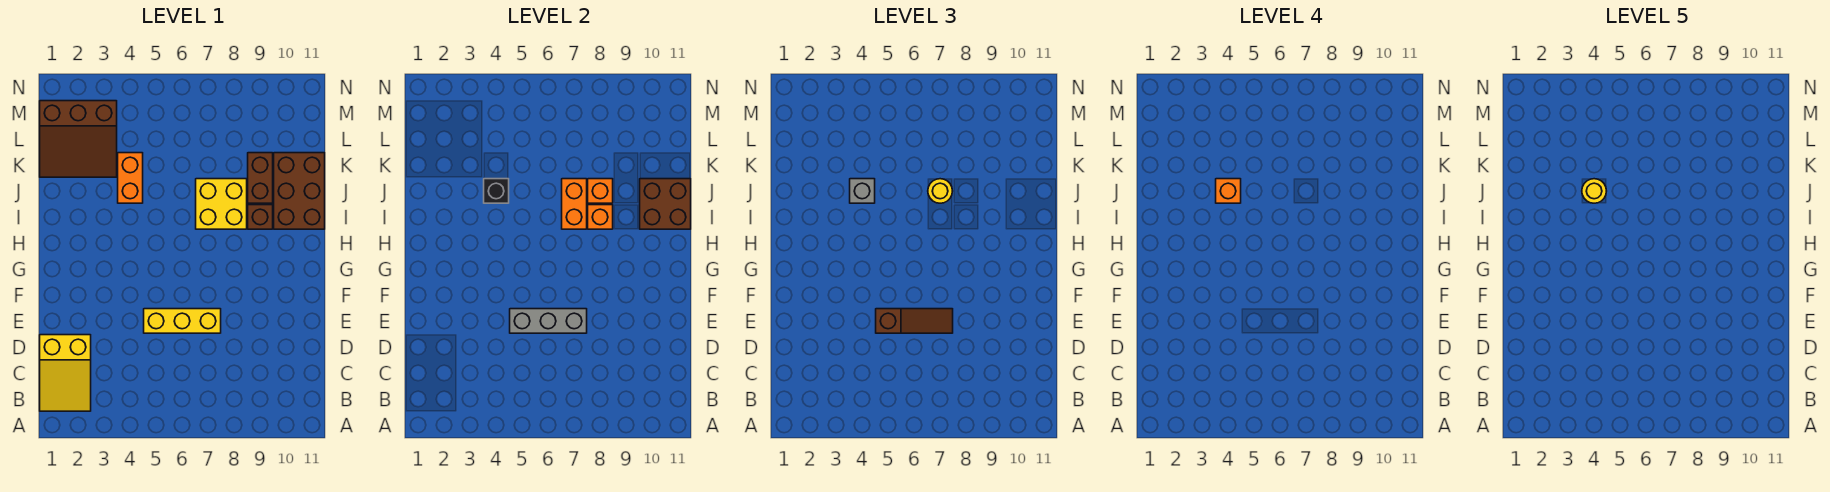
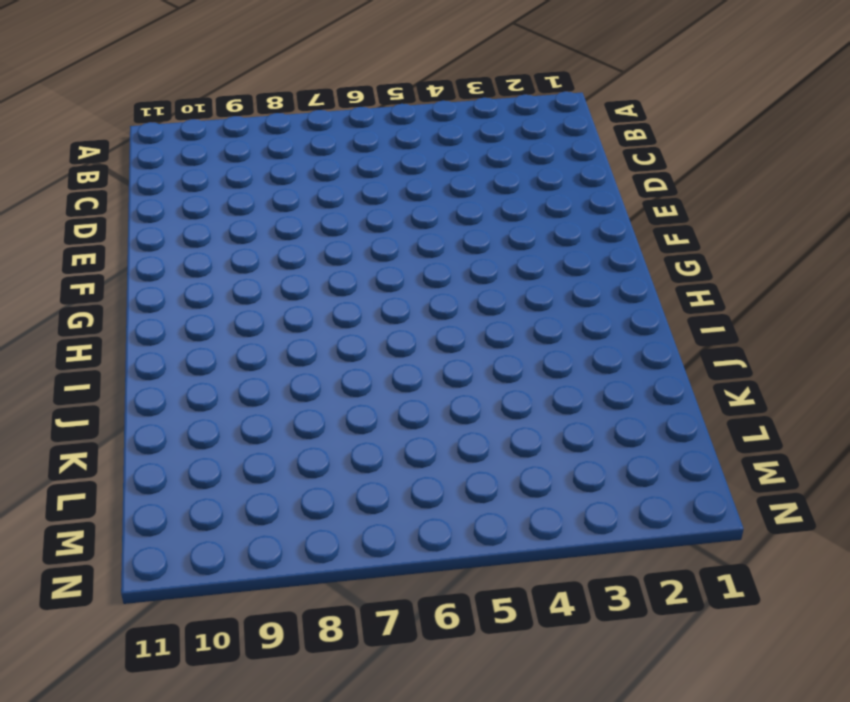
none -> yellow slope B1:D2 level 1 top D
none -> yellow brick E5:E7 level 1
none -> yellow brick I7:J8 level 1

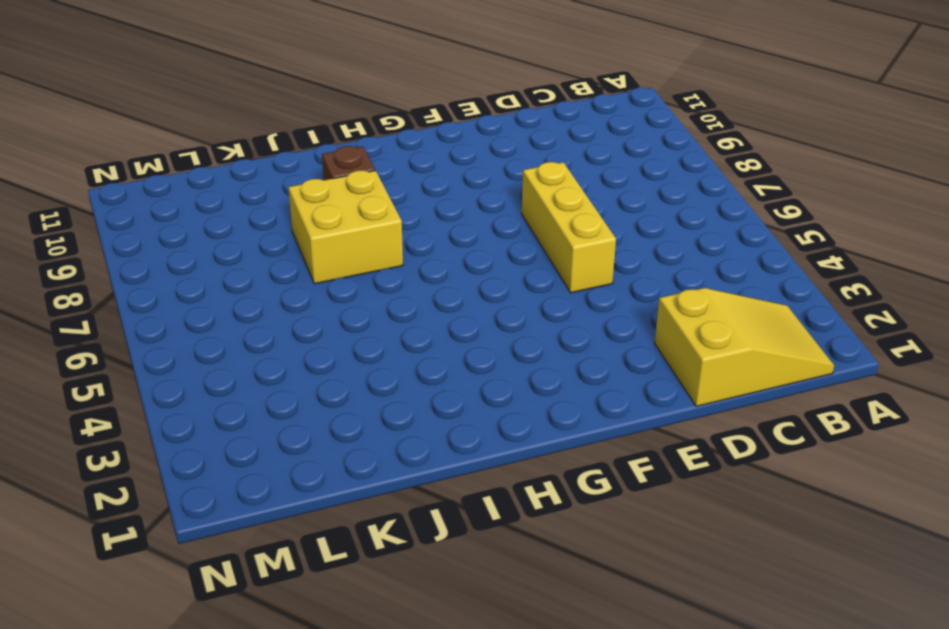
none -> brown brick I10:K11 level 1
none -> orange brick J4:K4 level 1
none -> brown brick J9:K9 level 1

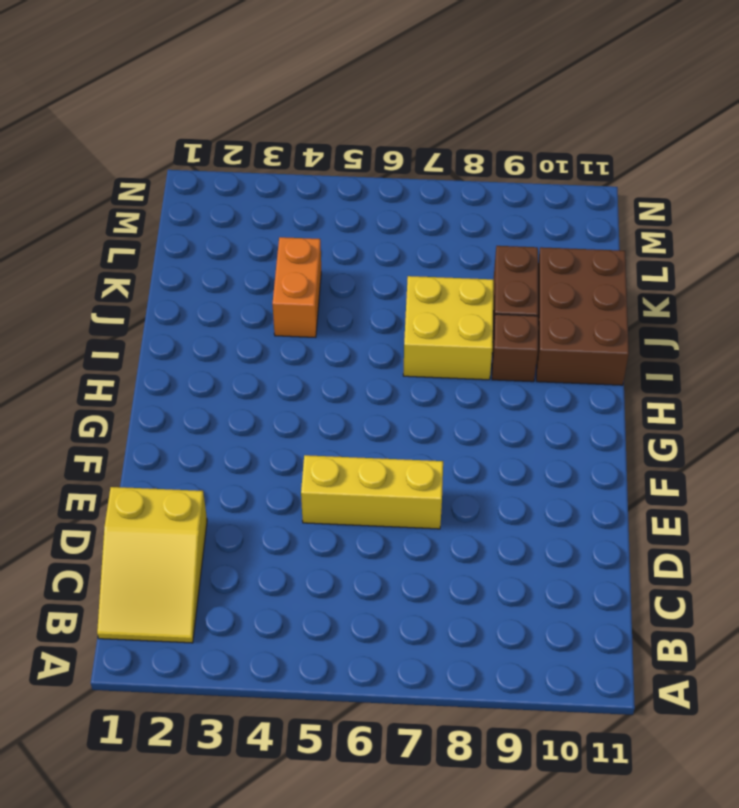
none -> brown slope K1:M3 level 1 top M
none -> grey brick E5:E7 level 2
none -> orange brick I7:J7 level 2

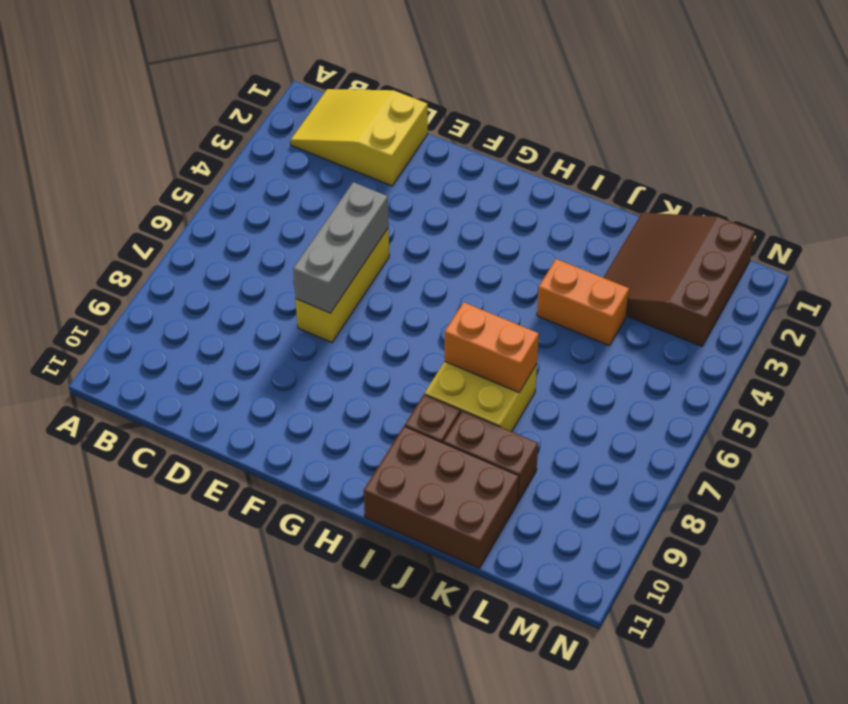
none -> orange brick I8 level 2
none -> brown brick I10:J11 level 2
none -> black brick J4 level 2

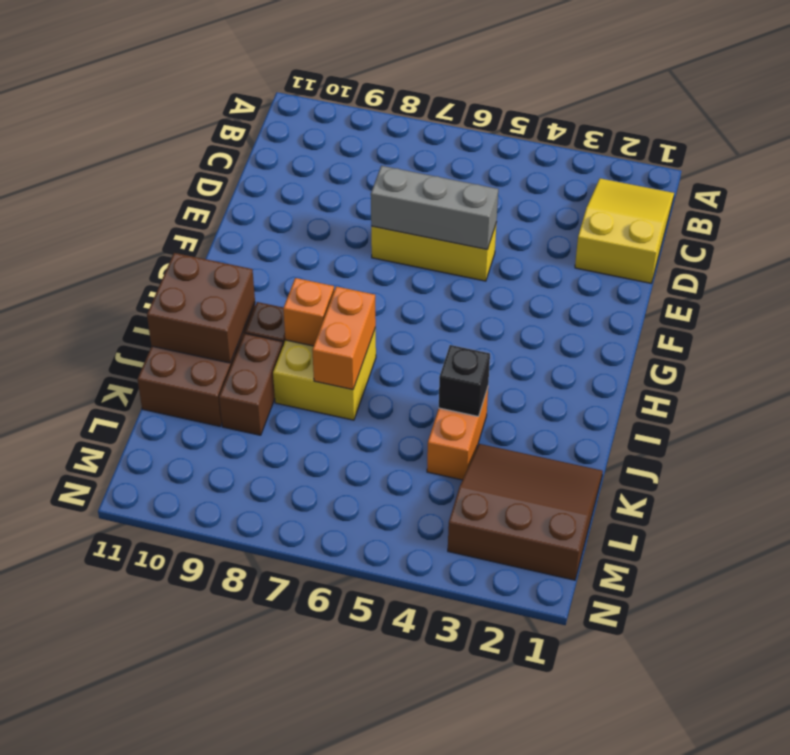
none -> orange brick J8 level 2
none -> brown slope E5:E7 level 3 top 5
none -> grey brick J4 level 3

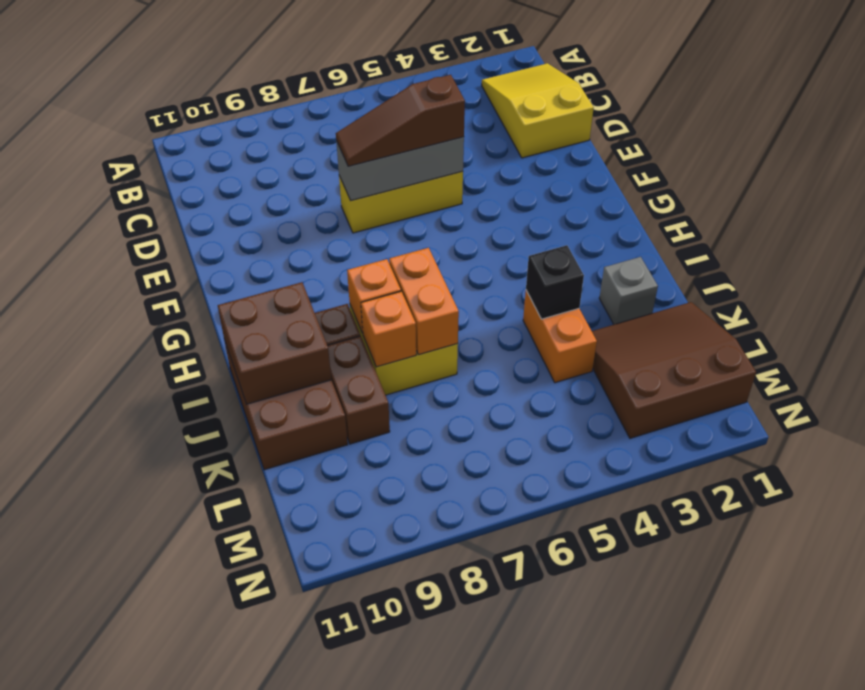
grey brick J2 level 1 -> grey brick J4 level 3
none -> yellow round brick J7 level 3
none -> orange brick J4 level 4
none -> yellow round brick J4 level 5

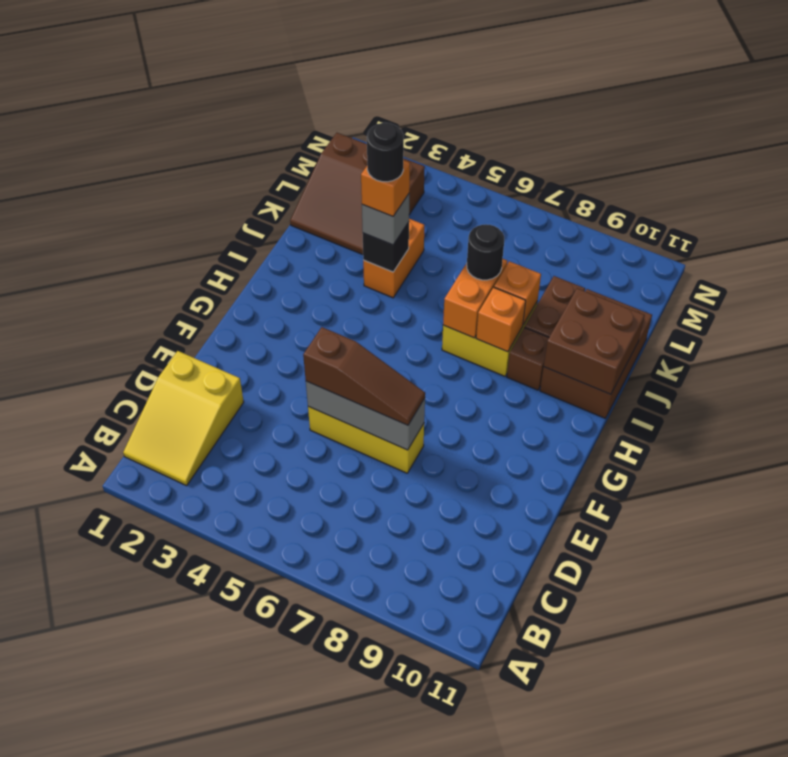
black round brick J4 level 5 -> yellow round brick J4 level 5
black round brick J7 level 3 -> yellow round brick J7 level 3

